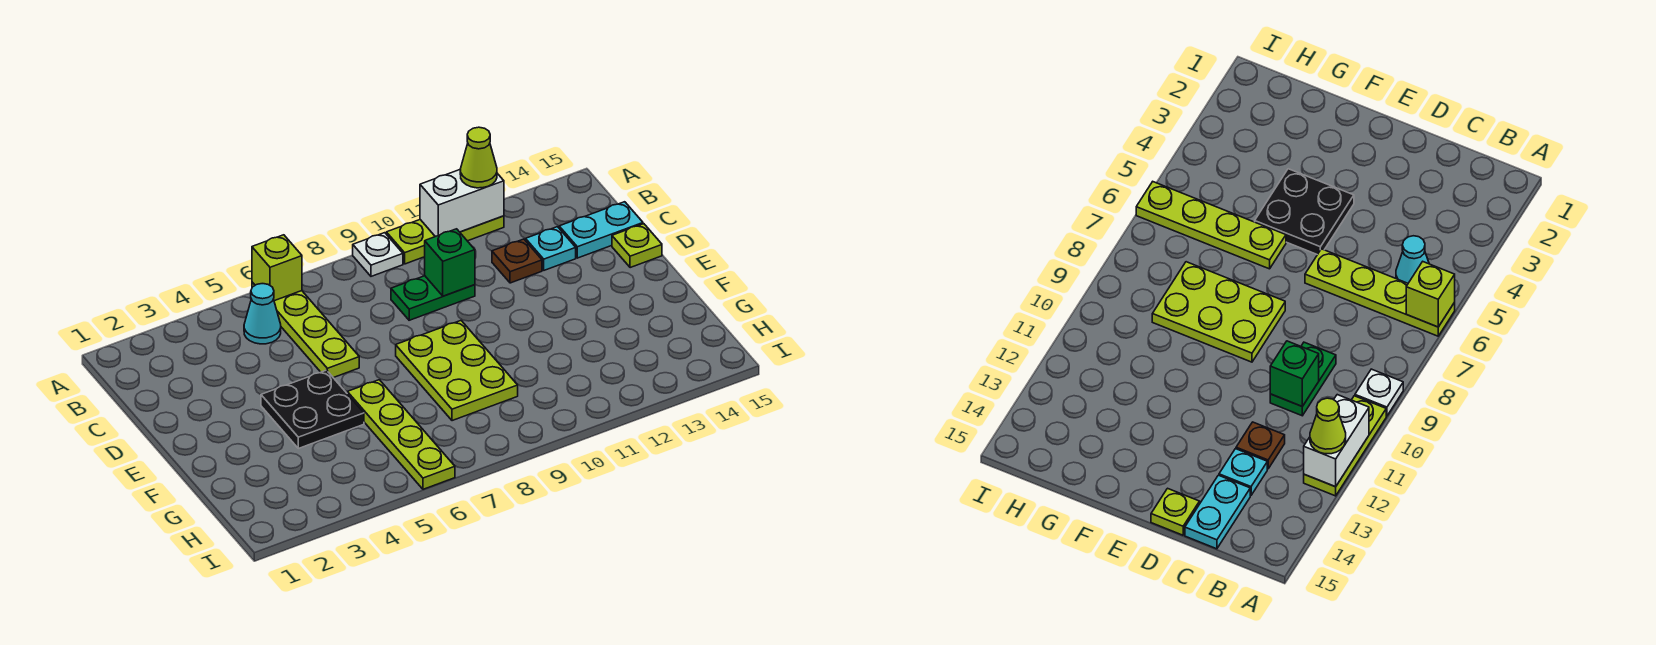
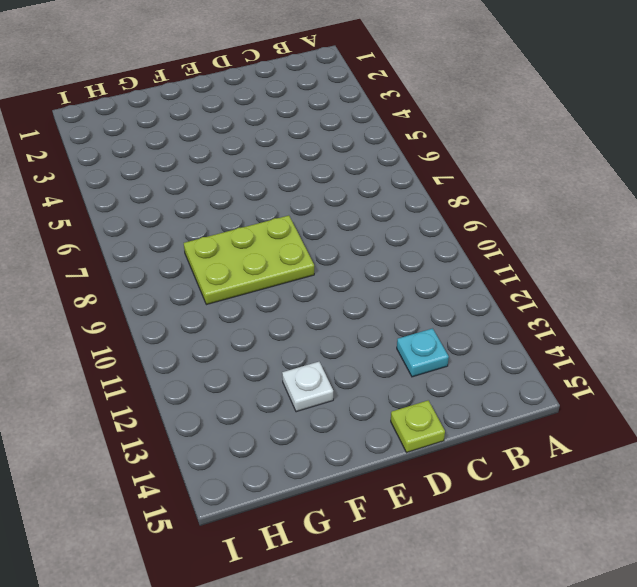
white plate F13 level 1 -> white plate A9 level 1
none -> lime plate A6:D6 level 1
none -> lime plate A10:A12 level 1
none -> cyan cone B5 level 1

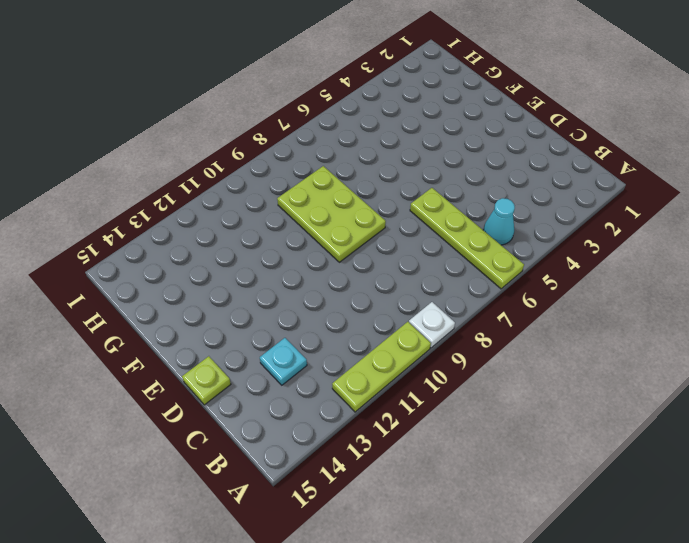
none -> green plate C9:C10 level 1
none -> brown plate C12 level 1
none -> cyan plate C14:C15 level 1

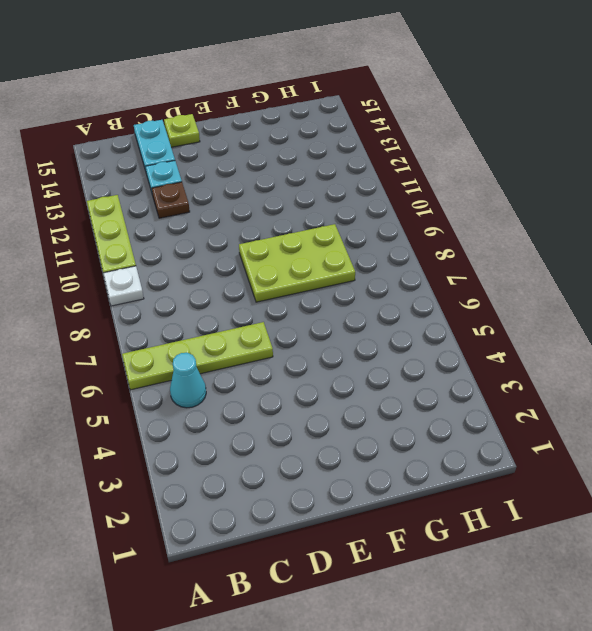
none -> green plate C9:C10 level 1
none -> black plate E4:F5 level 1
none -> lime plate F6:I6 level 1

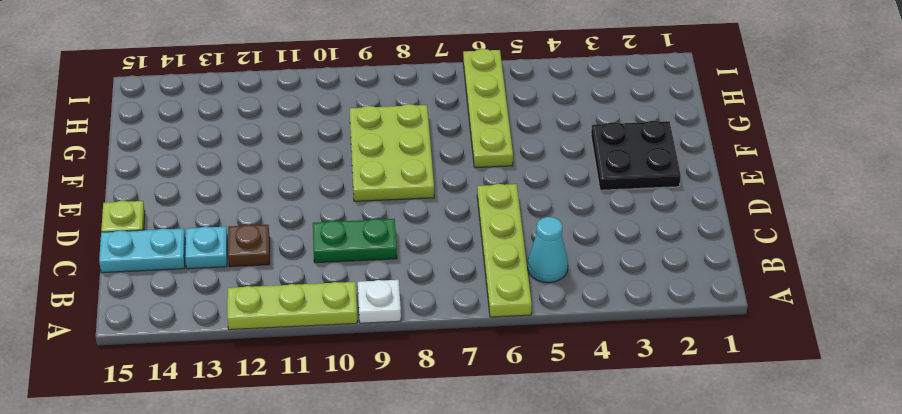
black plate E2:F3 level 1 -> black plate E4:F5 level 1
none -> lime brick A6 level 2
none -> white brick A11:A12 level 2
none -> green brick C10 level 2

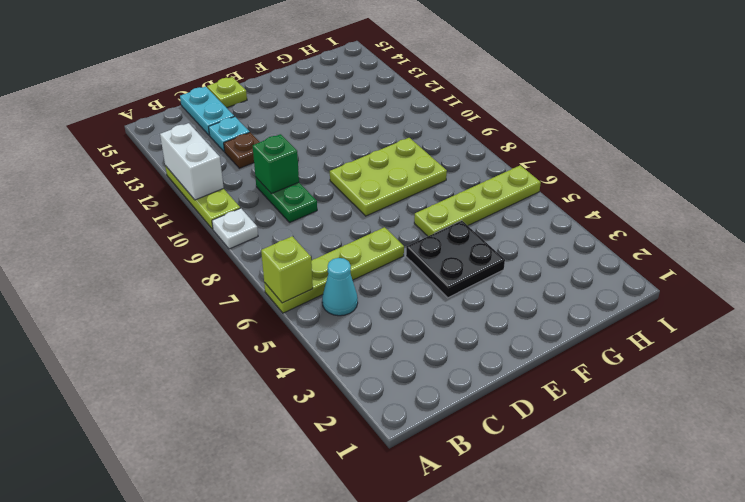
none -> lime cone A12 level 3

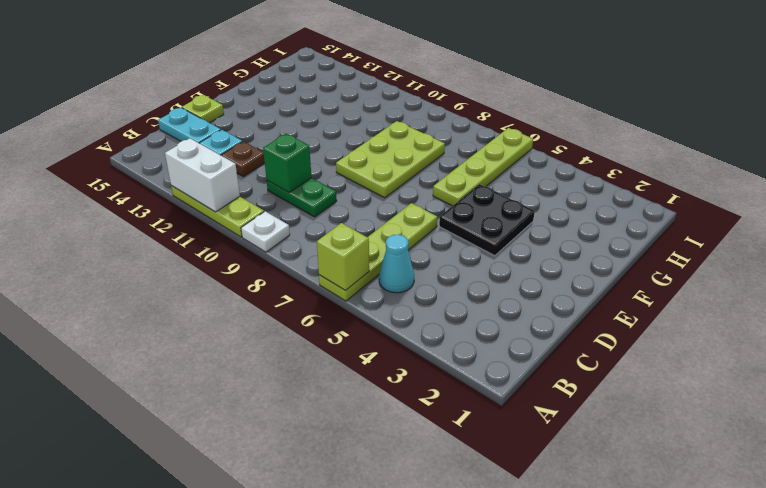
none -> lime cone A12 level 3

